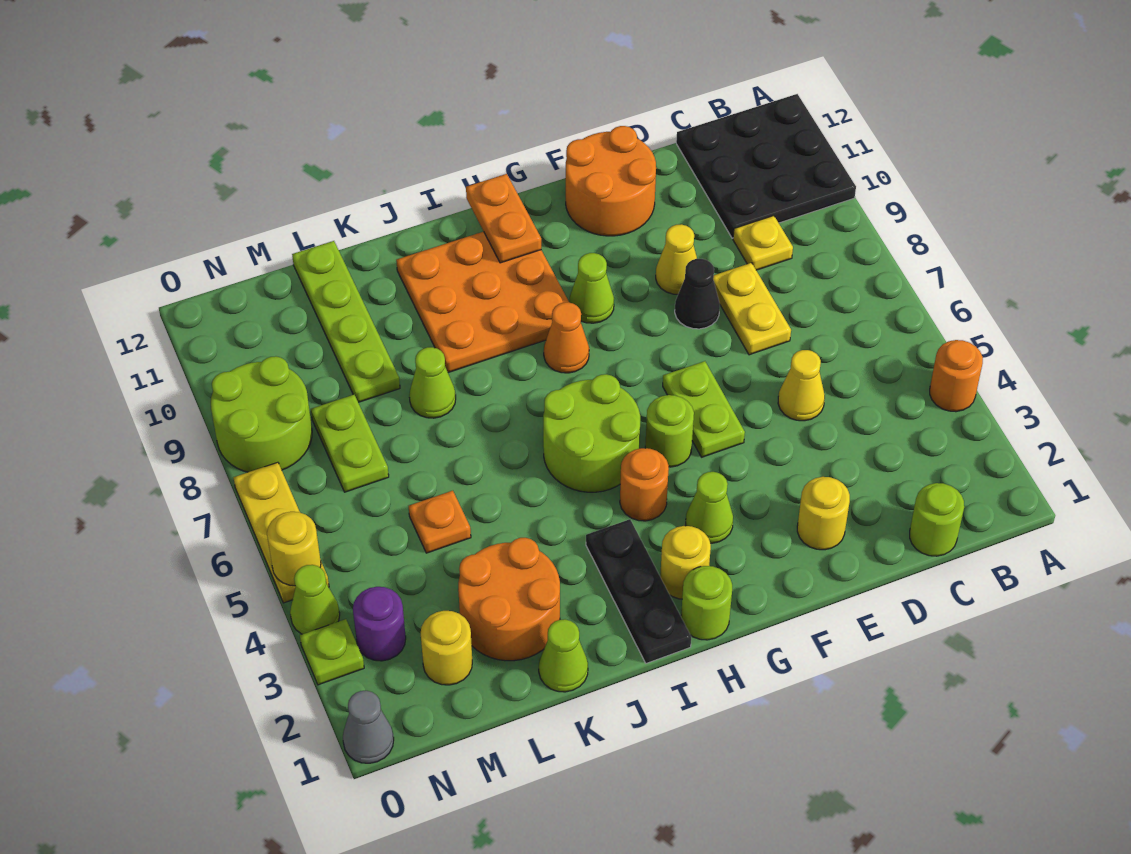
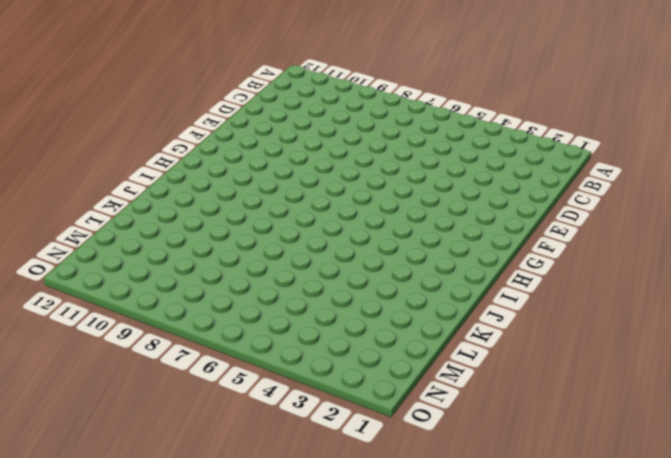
none -> orange round brick A4 level 1
none -> black plate A10:C12 level 1
none -> lime round brick C1 level 1
none -> yellow plate C9 level 1

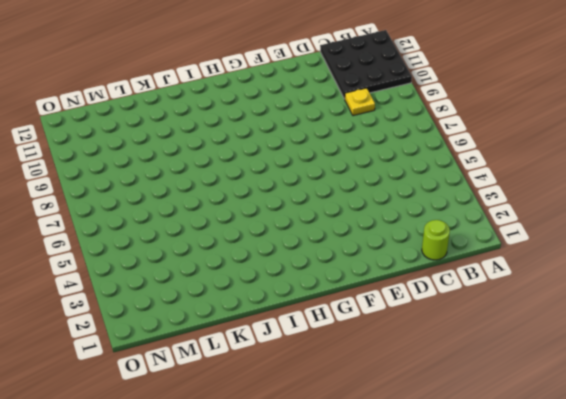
none -> orange round brick A4 level 1
none -> yellow cone D5 level 1
none -> yellow plate D7:D8 level 1
none -> yellow round brick E2 level 1

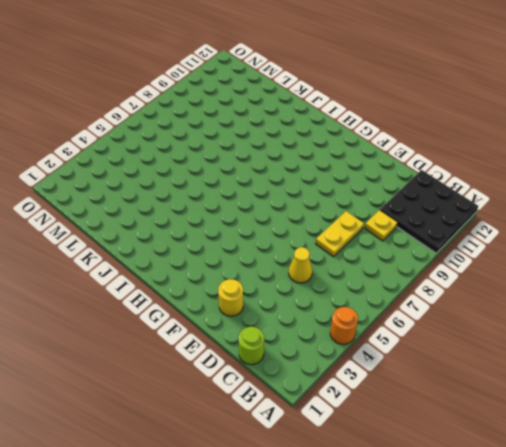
none -> black cone E8 level 1
none -> yellow cone E9 level 1
none -> orange round brick E11:F12 level 1
none -> lime plate F5:F6 level 1

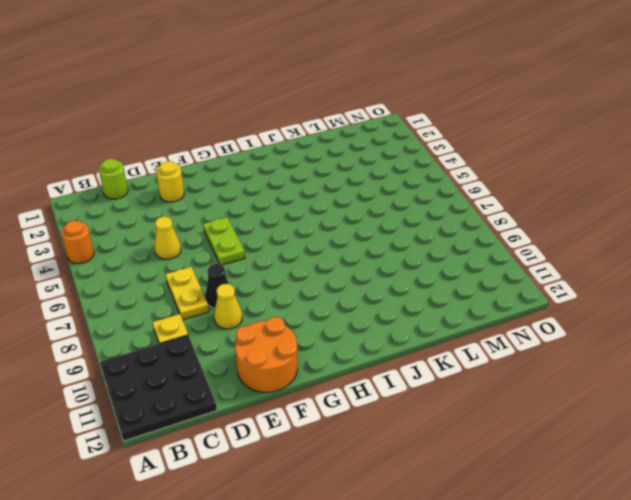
none -> lime cone G3 level 1
none -> lime round brick G5 level 1
none -> lime cone G9 level 1
none -> lime round brick H1 level 1

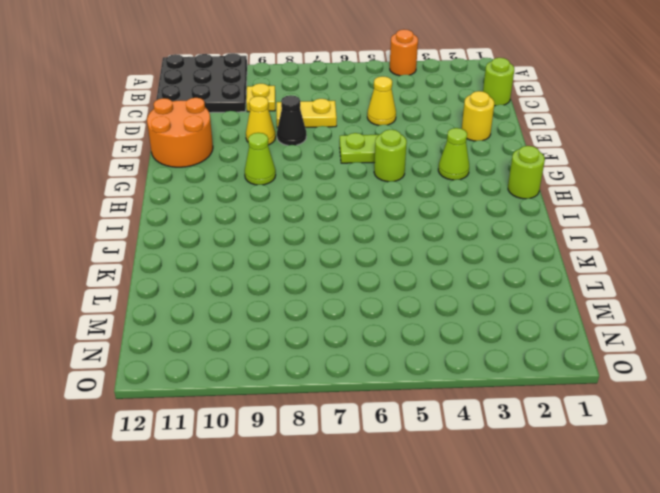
none -> yellow round brick H2 level 1
none -> orange round brick H4 level 1
none -> lime round brick H5:I6 level 1
none -> orange cone H8 level 1

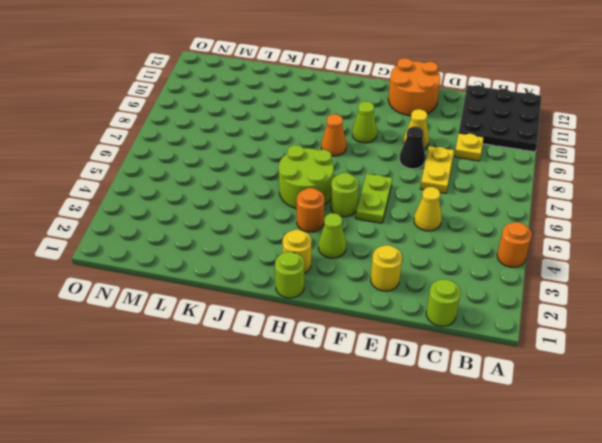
none -> orange plate H9:J11 level 1
none -> black plate I1:I3 level 1
none -> lime cone K1 level 1
none -> orange round brick K2:L3 level 1

